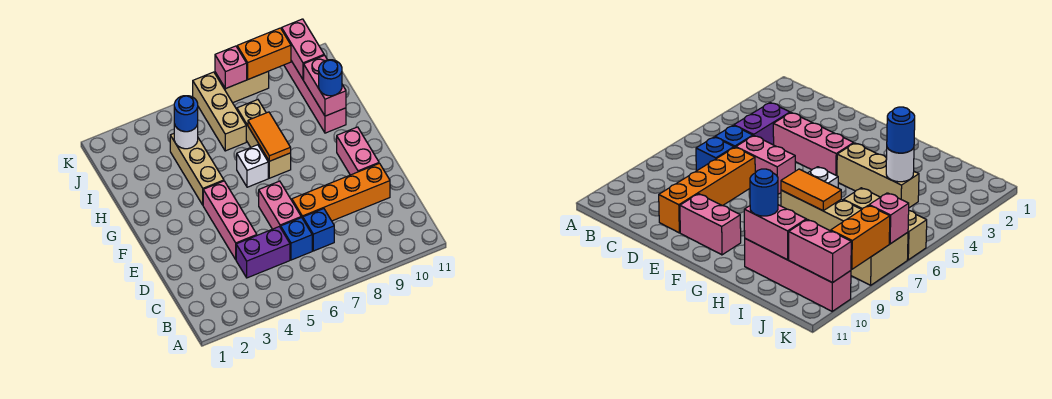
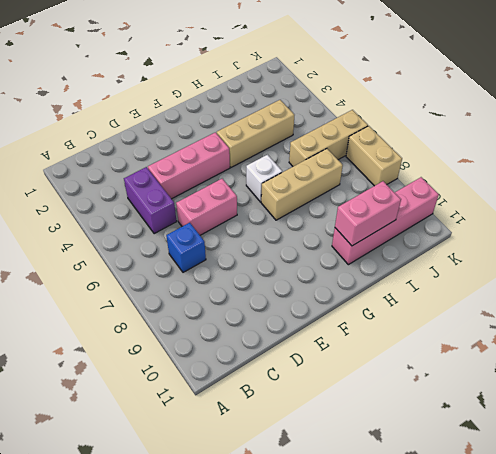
none -> blue brick C6 level 1
none -> orange brick D7:D10 level 1
none -> pink brick E10:F10 level 1

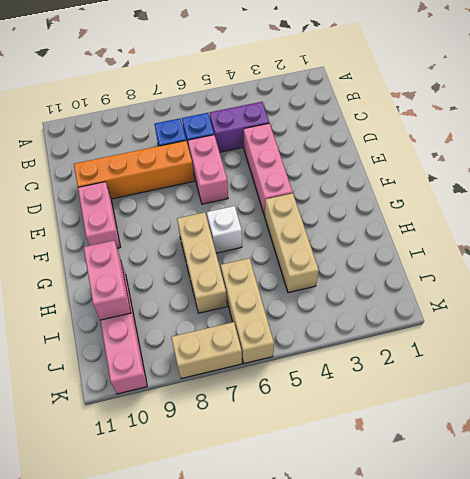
none -> orange tile G7:H7 level 2
none -> white round brick I4 level 2
none -> pink brick J10:K10 level 2

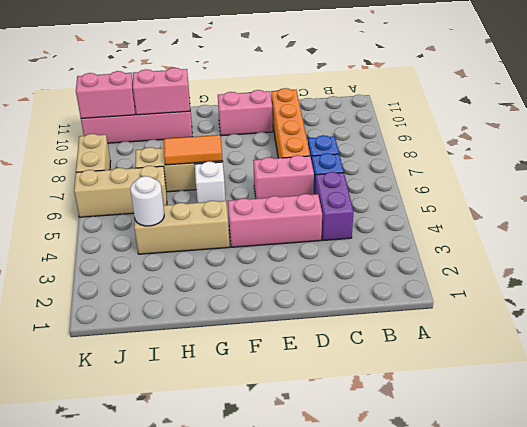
none -> pink brick K7 level 2
none -> orange brick K8:K9 level 2
none -> blue round brick H10 level 3

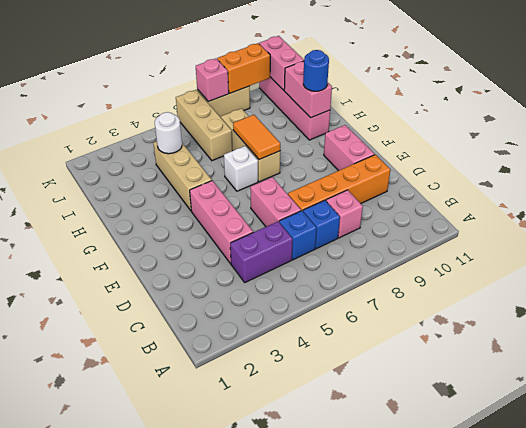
pink brick C8 level 1 -> none
none -> blue round brick I4 level 3

